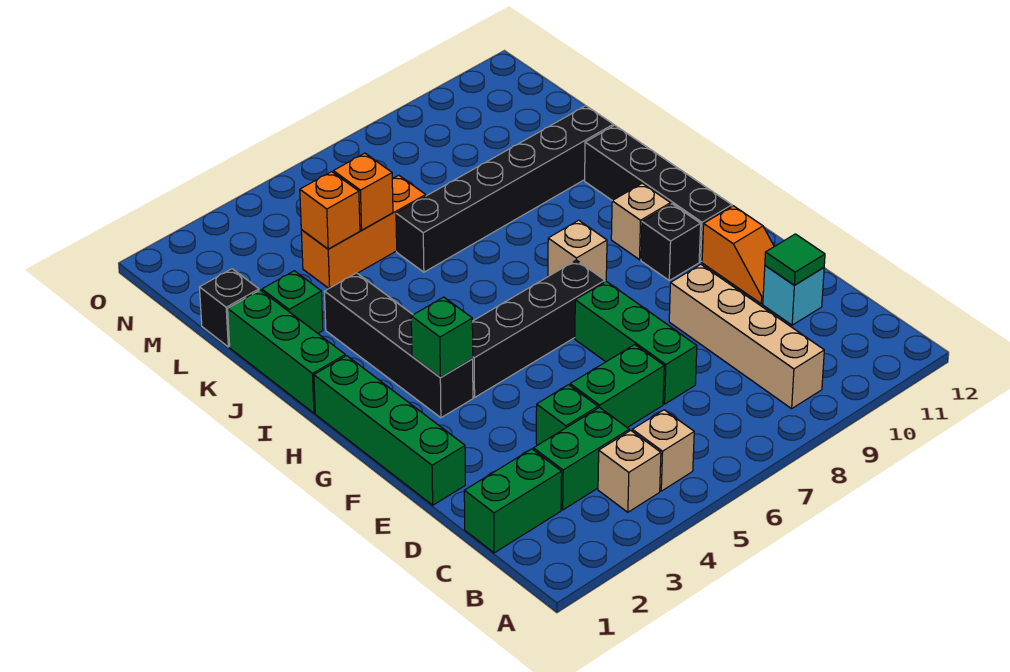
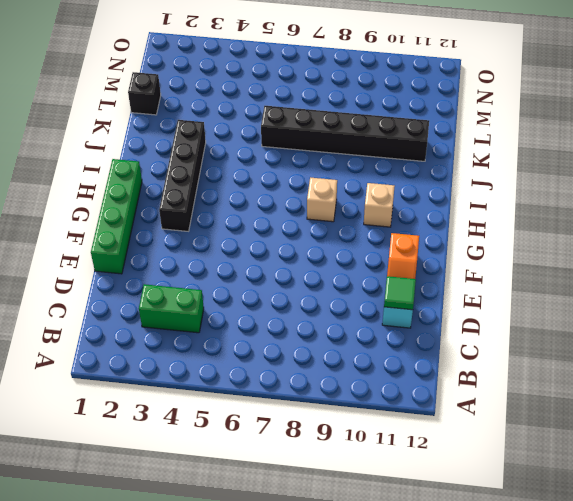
none -> tan brick B4 level 1
none -> tan brick B5 level 1
none -> tan brick B9:E9 level 1

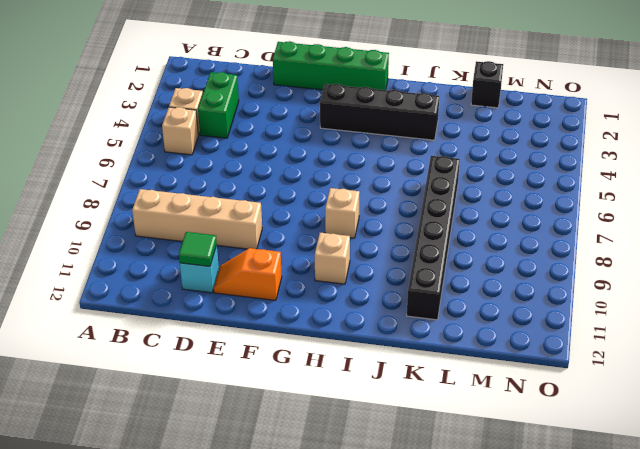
none -> green brick C1:C2 level 1
none -> green brick D4 level 1
none -> green brick D5:D6 level 1

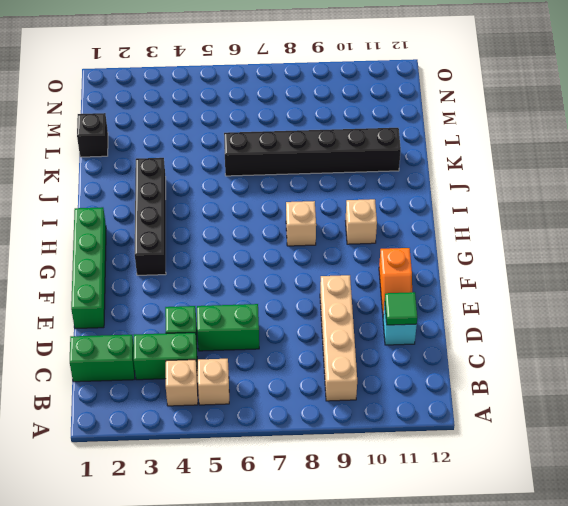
none -> green brick D7:F7 level 1
none -> black brick G4:G7 level 1
none -> black brick G10 level 1

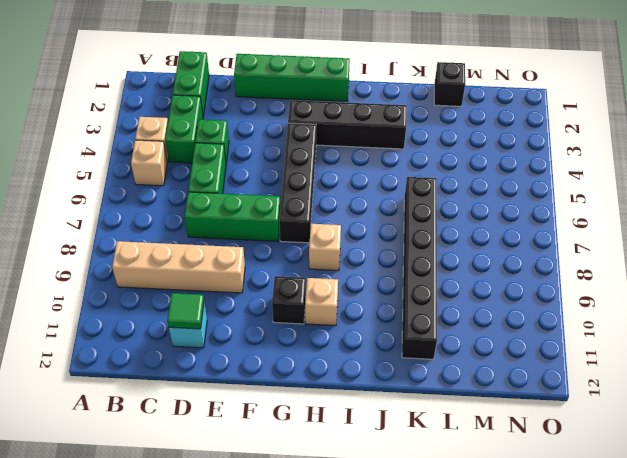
none -> orange slope E11:F11 level 1 top F
none -> black brick G11:J11 level 1
none -> green brick I1:K1 level 1

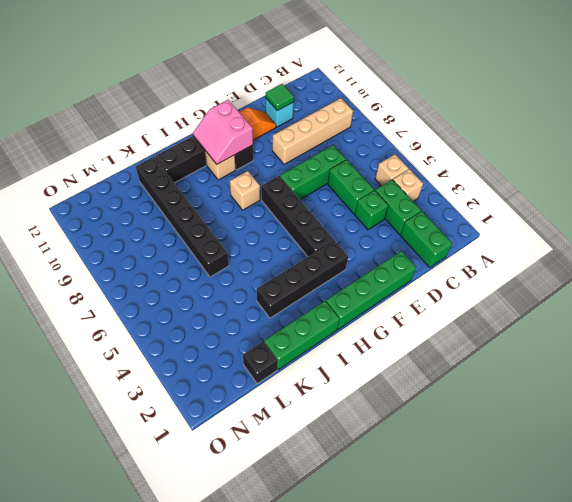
pink slope G10:H11 level 2 top G -> none
none -> green brick K2 level 1
none -> orange brick L4:L6 level 1
none -> green brick G3 level 2

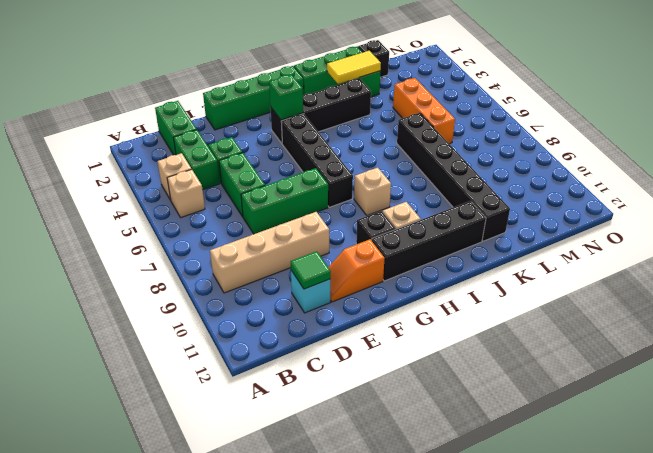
yellow tile J2:K2 level 2 -> none
none -> orange brick L4 level 2
none -> orange brick L5 level 2

